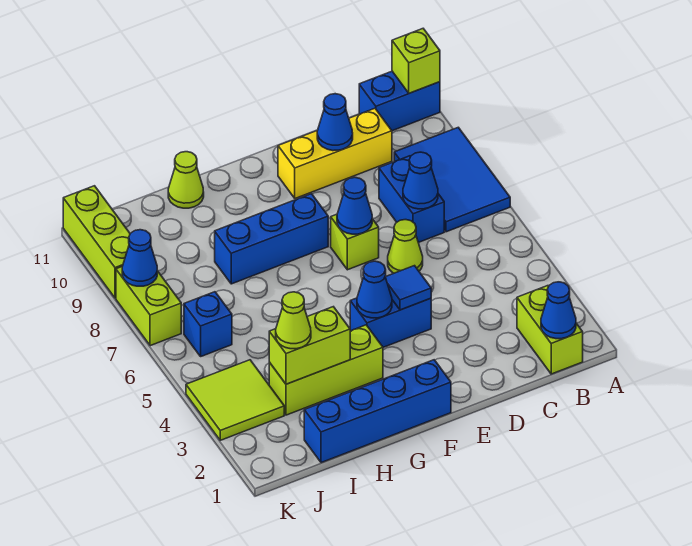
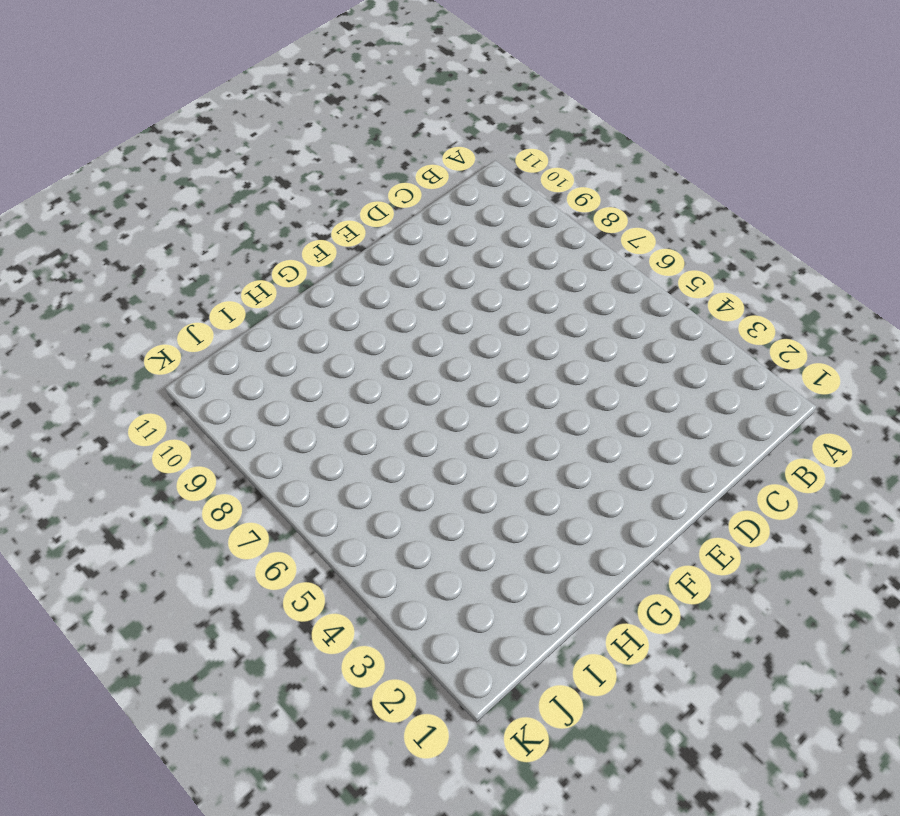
none -> blue tile A7:B9 level 1
none -> blue brick A11:B11 level 1
none -> lime brick B1:B2 level 1

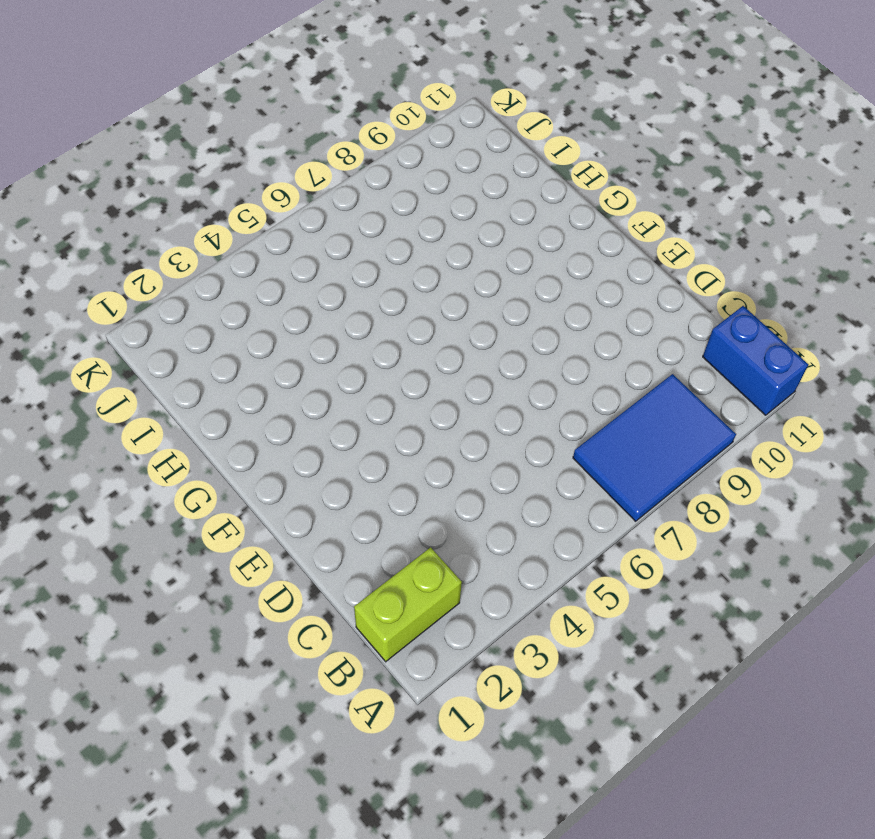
none -> blue brick C7:C8 level 1
none -> yellow brick C10:E10 level 1
none -> lime cone D6 level 1

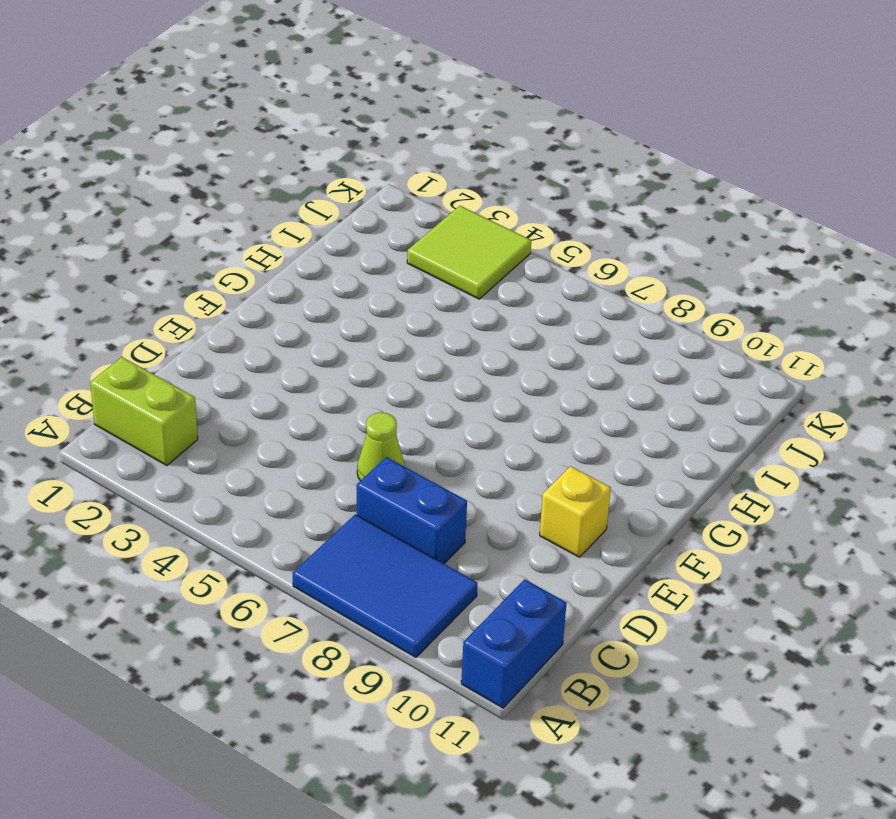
yellow brick E10 level 1 -> yellow brick C10:E10 level 1
none -> blue brick E4:F4 level 1
none -> lime brick E7 level 1
none -> blue brick F1:I1 level 1

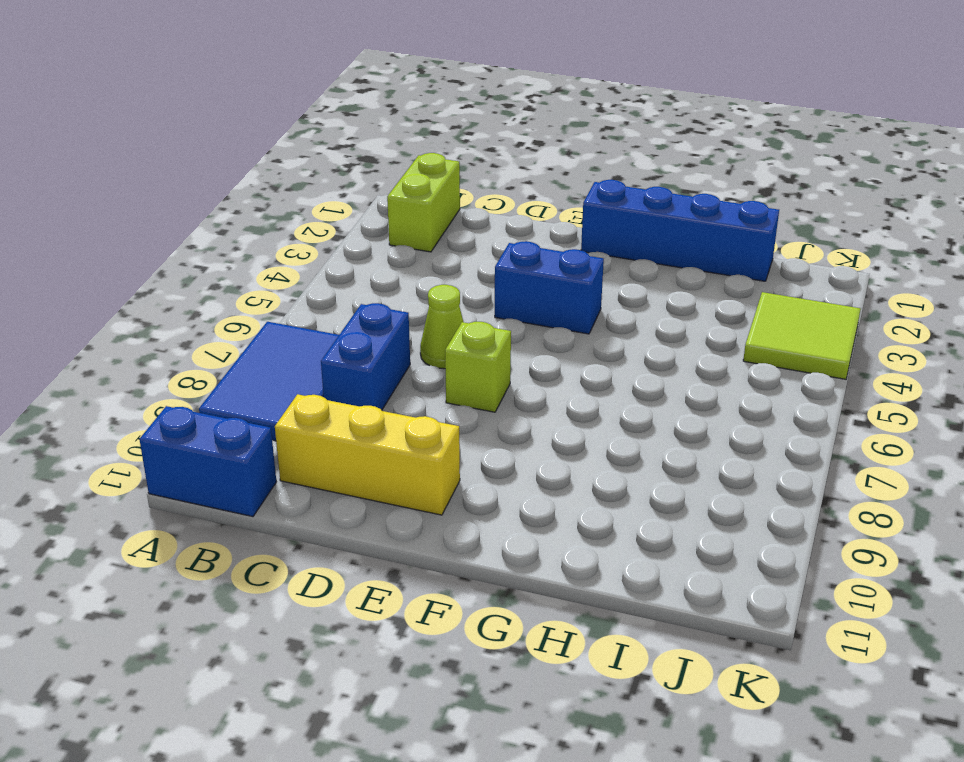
none -> blue brick F8:H8 level 1
none -> lime brick G3:I3 level 1
none -> lime cone H11 level 1

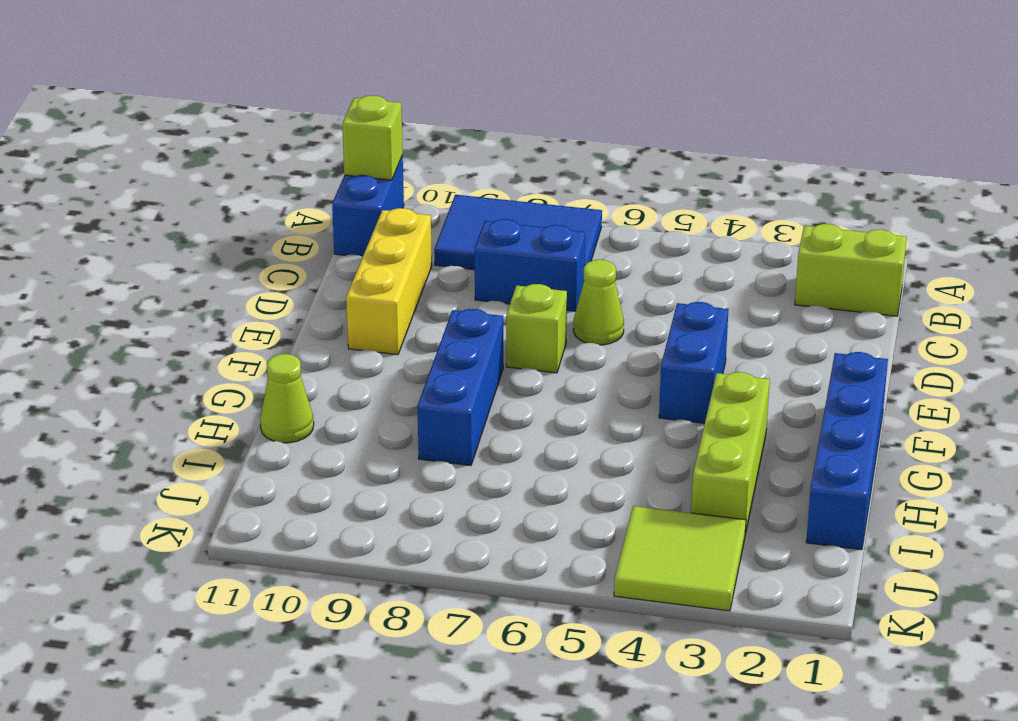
none -> blue brick J6 level 1
none -> lime brick K7:K8 level 1
none -> lime brick K9:K11 level 1

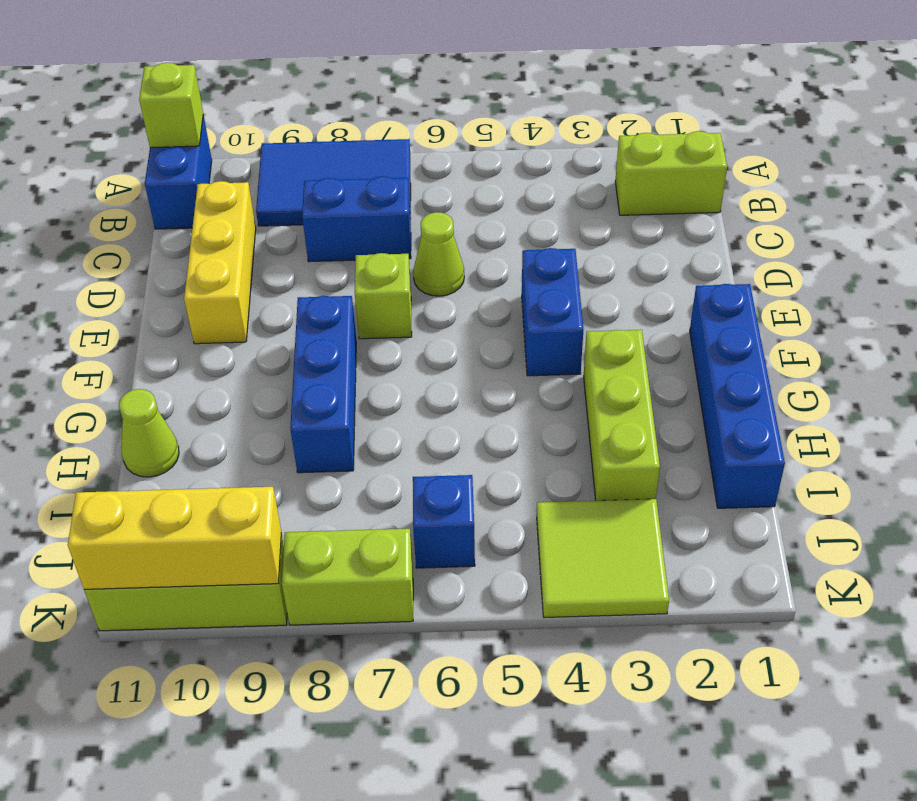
yellow brick K9:K11 level 2 -> none
none -> blue cone B1 level 2
none -> blue cone C7 level 2
none -> blue cone D10 level 2

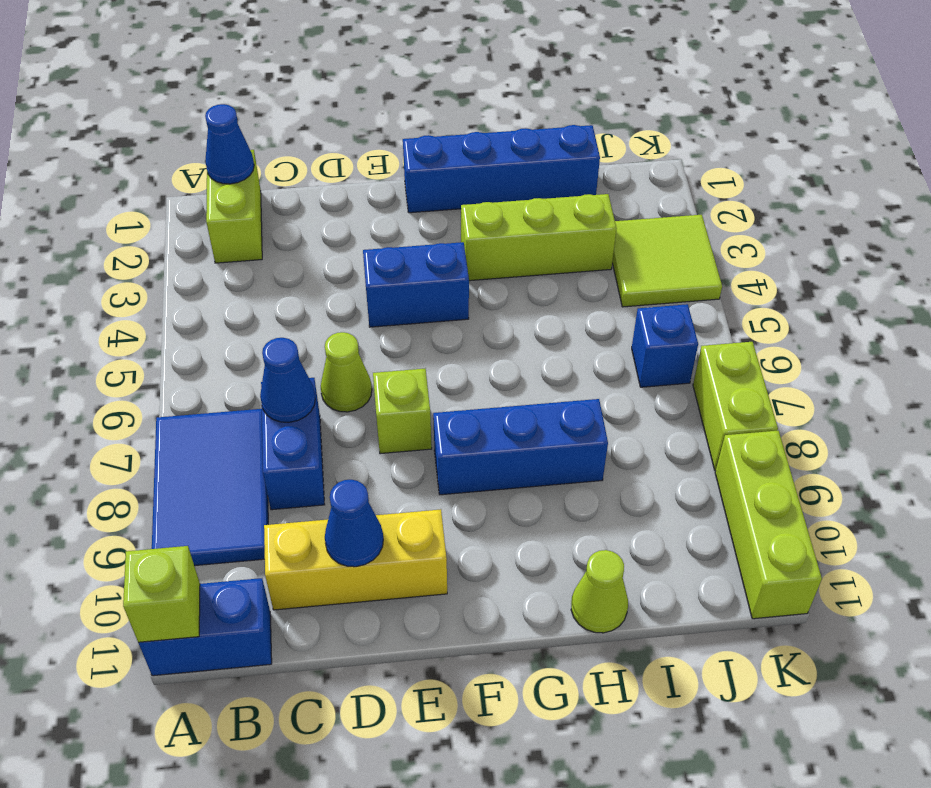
none -> blue tile E4 level 2
none -> blue cone E7 level 2
none -> blue cone F4 level 2

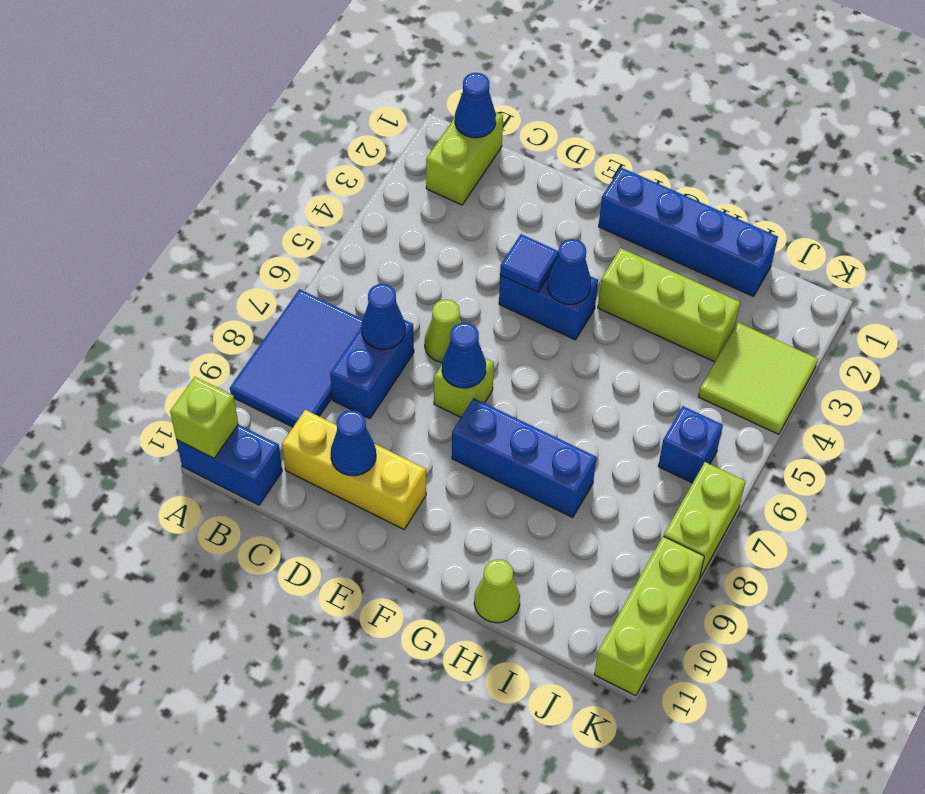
none -> lime brick H3:I3 level 2
none -> blue cone K8 level 2
none -> lime cone I3 level 3

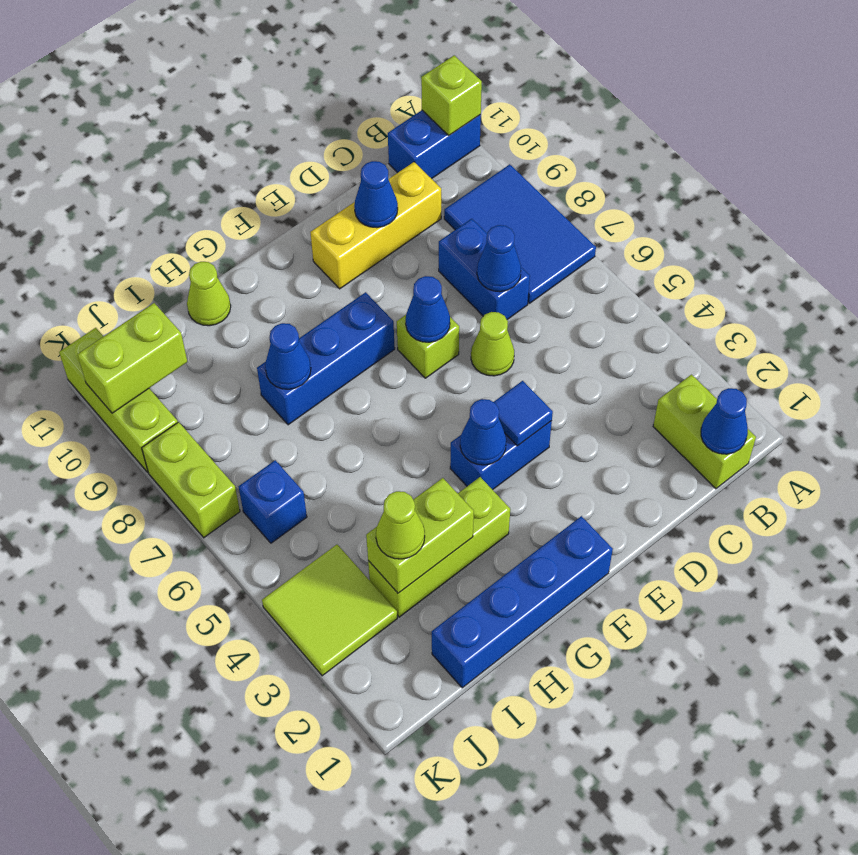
blue cone H8 level 2 -> blue cone K8 level 2
lime brick J10:K10 level 2 -> none

